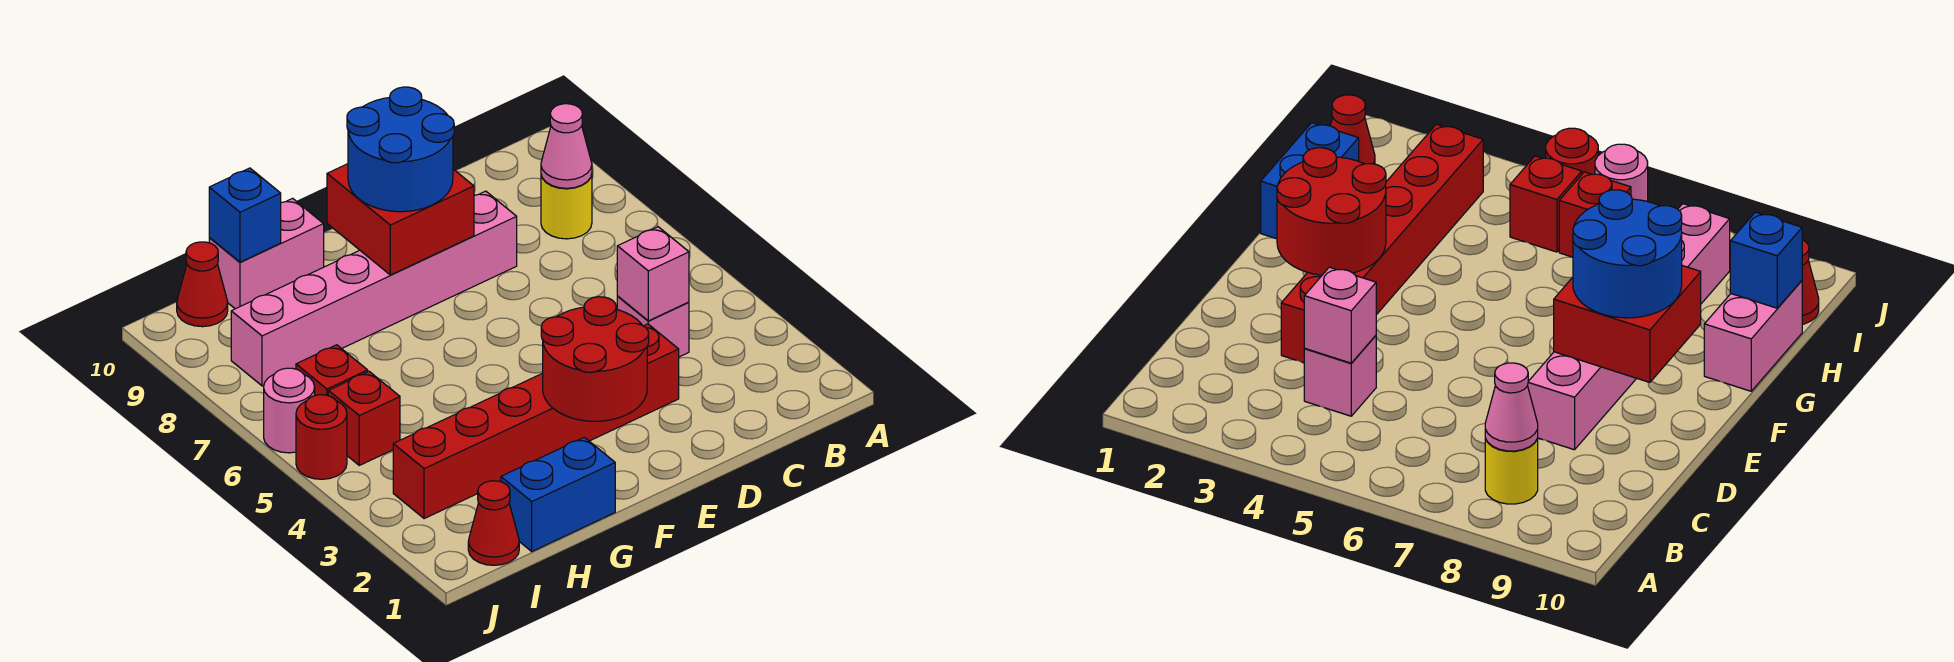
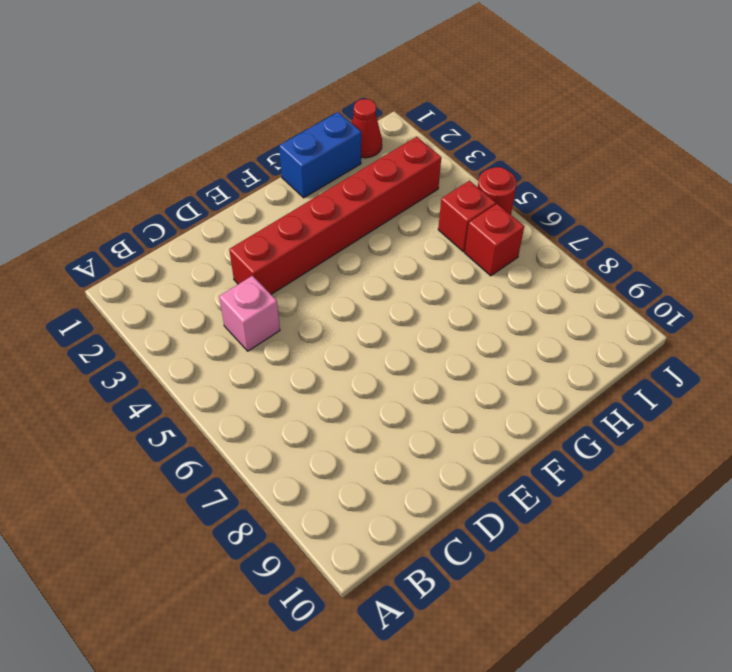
none -> yellow round brick B8 level 1
none -> pink brick D8:I8 level 1
none -> pink brick G10:H10 level 1

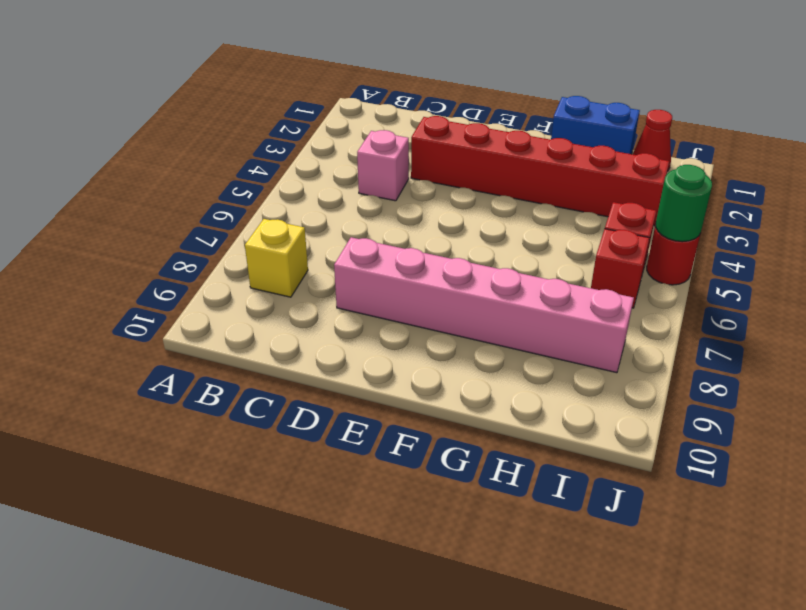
yellow brick B8 level 1 -> yellow round brick B8 level 1
green round brick J5 level 2 -> none
none -> pink brick G10:H10 level 1
none -> red cone I10 level 1
none -> pink round brick J6 level 1

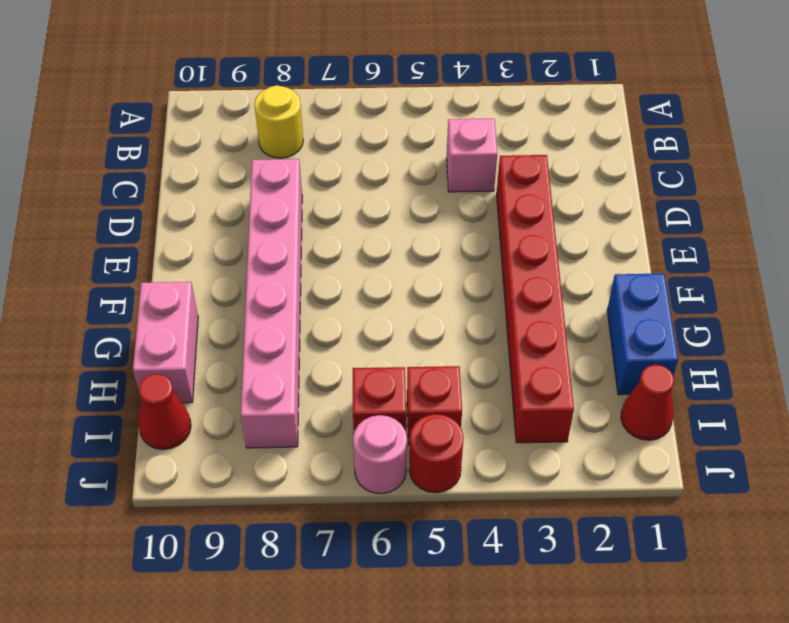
none -> pink cone B8 level 2
none -> pink brick C4 level 2
none -> red round brick E2:F3 level 2

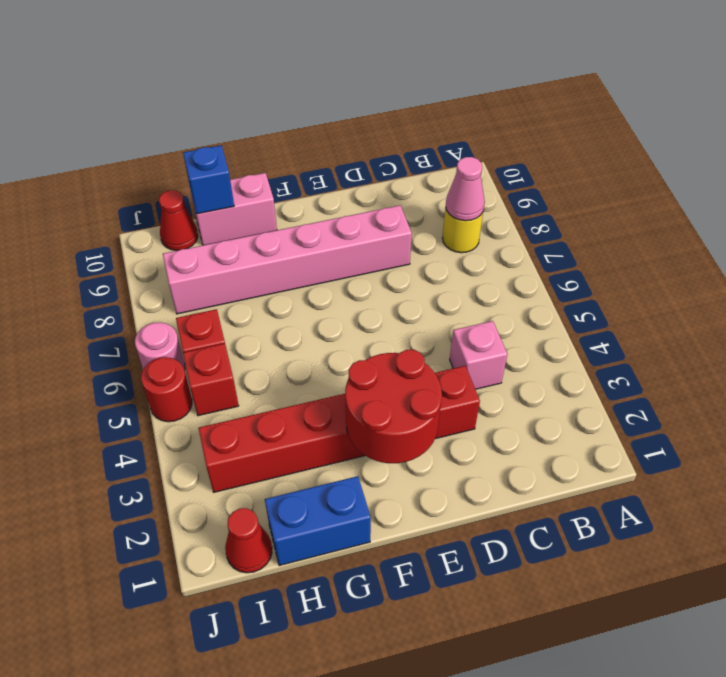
none -> pink brick C4 level 2
none -> red brick E8:F9 level 2
none -> blue round brick E8:F9 level 3

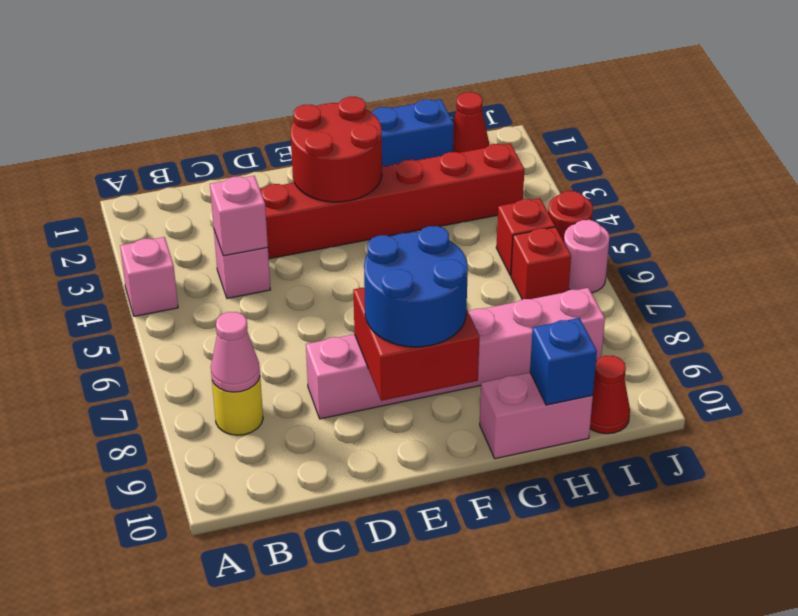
pink brick A4 level 1 -> none

